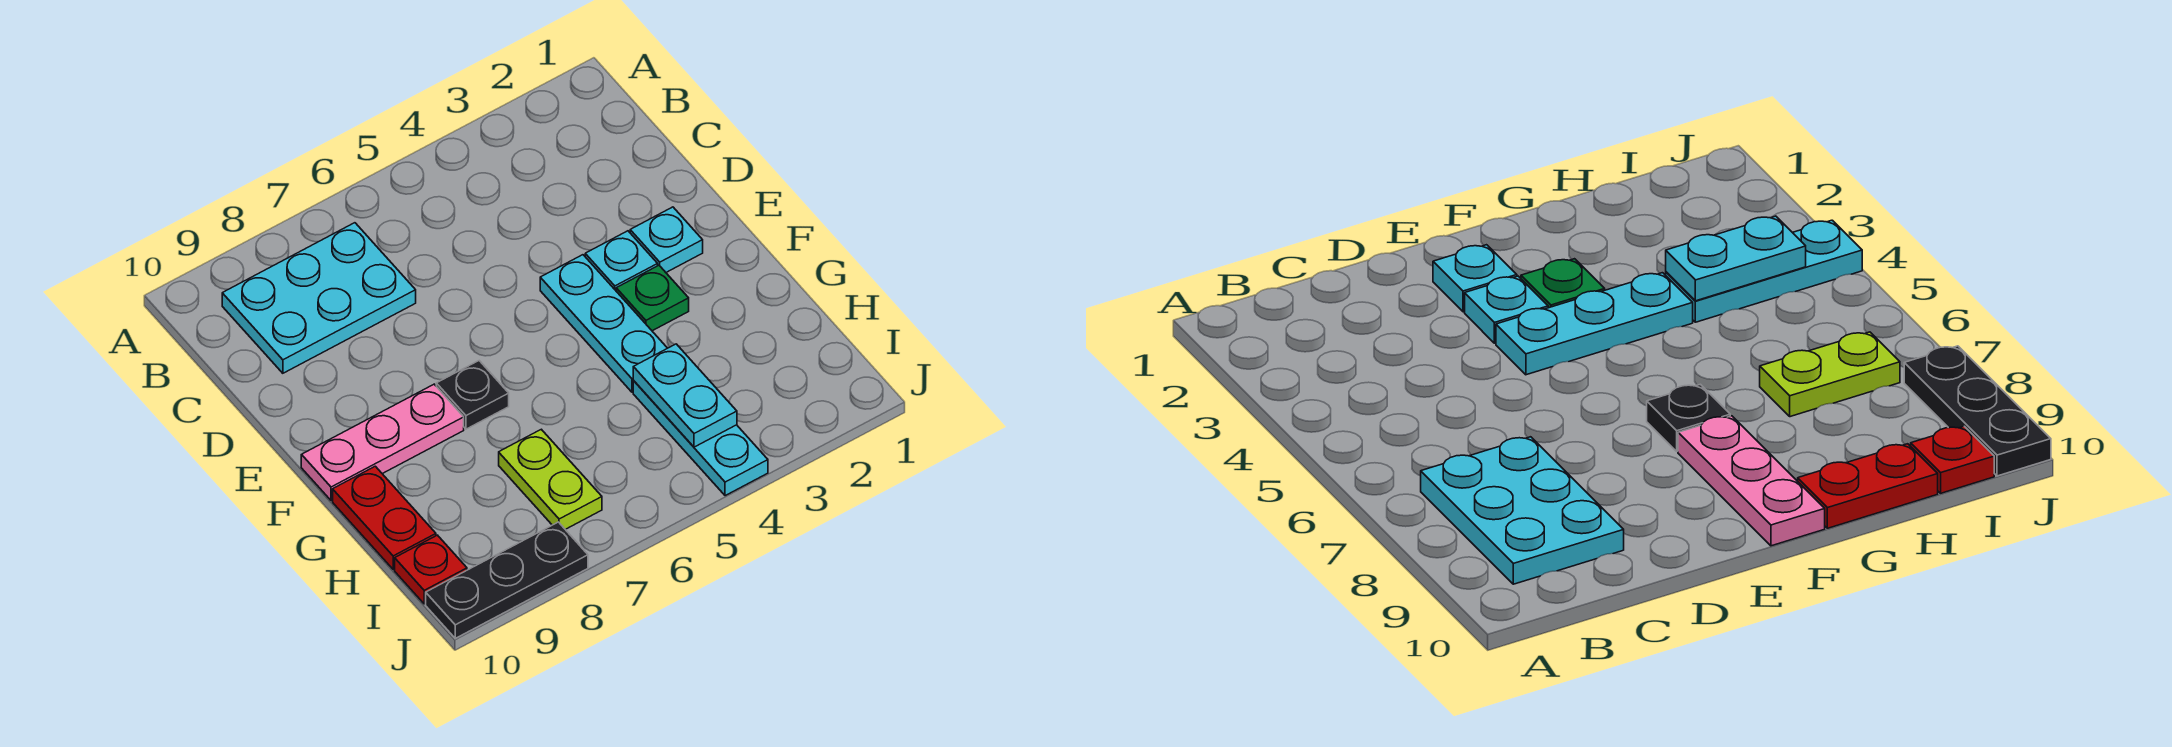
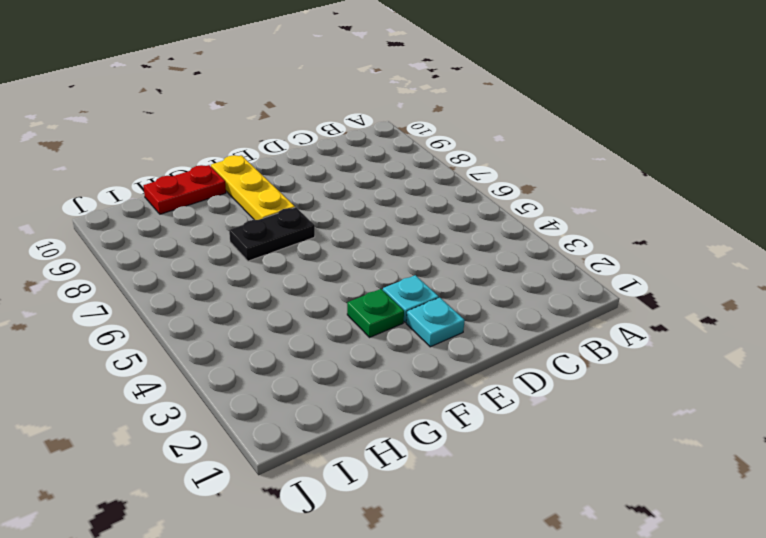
black plate F7:G7 level 1 -> black plate F7 level 1
yellow plate F8:F10 level 1 -> pink plate F8:F10 level 1
none -> cyan plate B7:C9 level 1
none -> cyan plate E4:G4 level 1
none -> cyan plate H4:J4 level 1

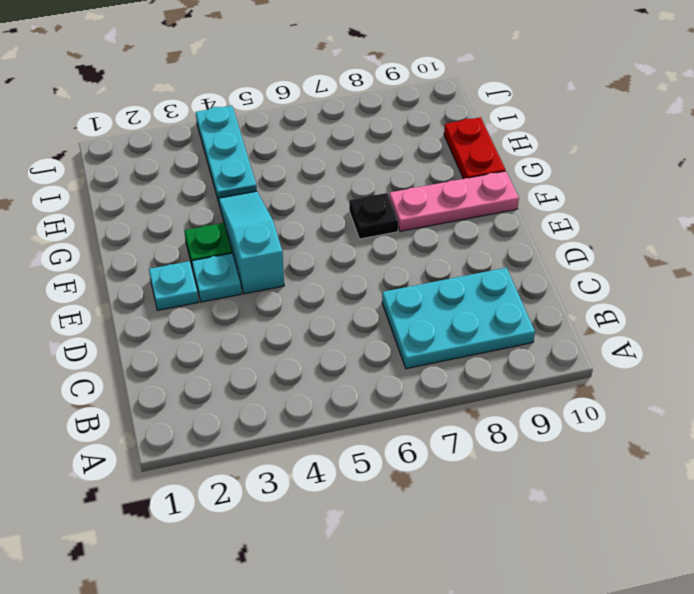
cyan slope E4:G4 level 1 top E -> cyan plate E4:G4 level 1
none -> lime plate H7:I7 level 1
none -> red plate I10 level 1
none -> black plate J8:J10 level 1

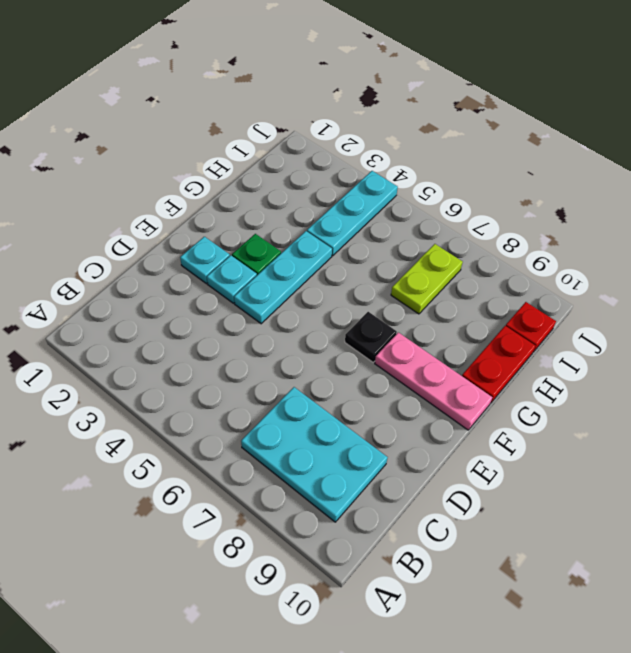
none -> black plate J8:J10 level 1
none -> cyan plate H4:I4 level 2

